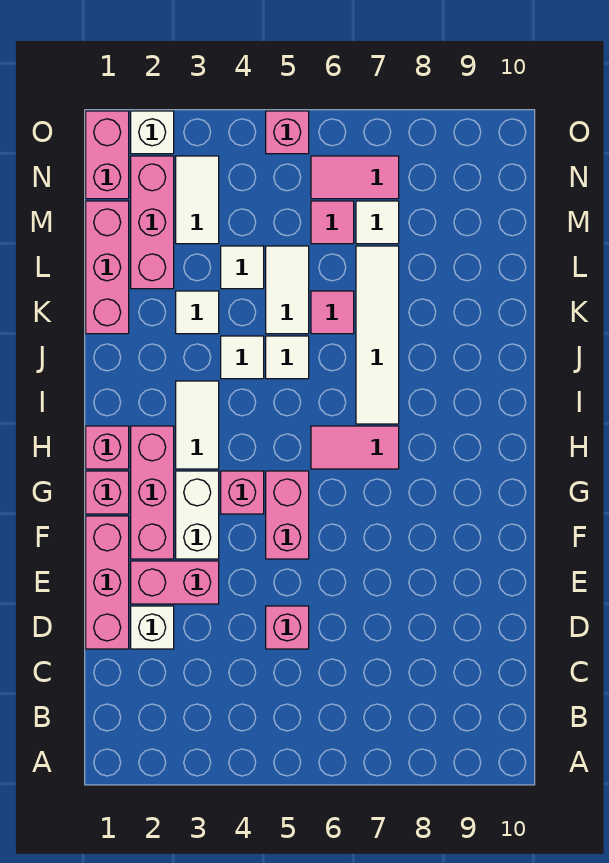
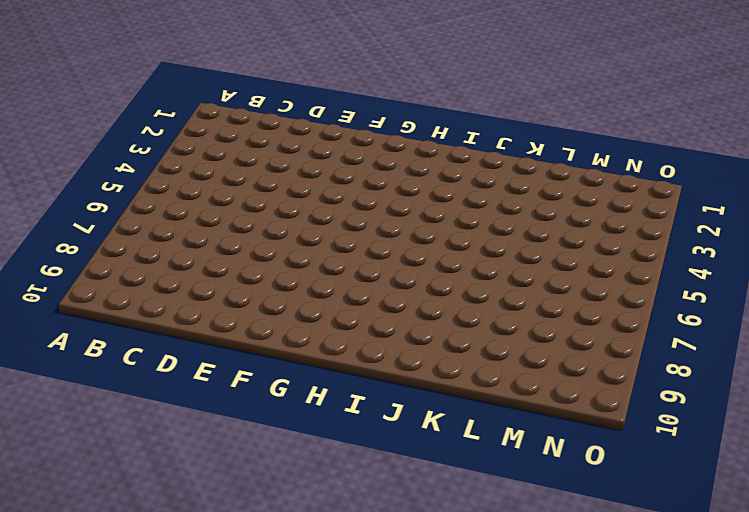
none -> pink brick D1:F1 level 1
none -> white brick D2 level 1
none -> pink brick D5 level 1

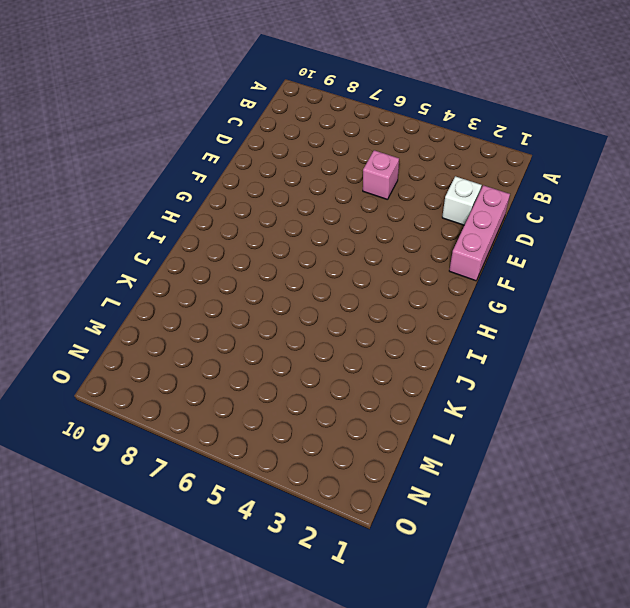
none -> pink brick E2:E3 level 1
none -> pink brick F2:H2 level 1
none -> white brick F3:G3 level 1

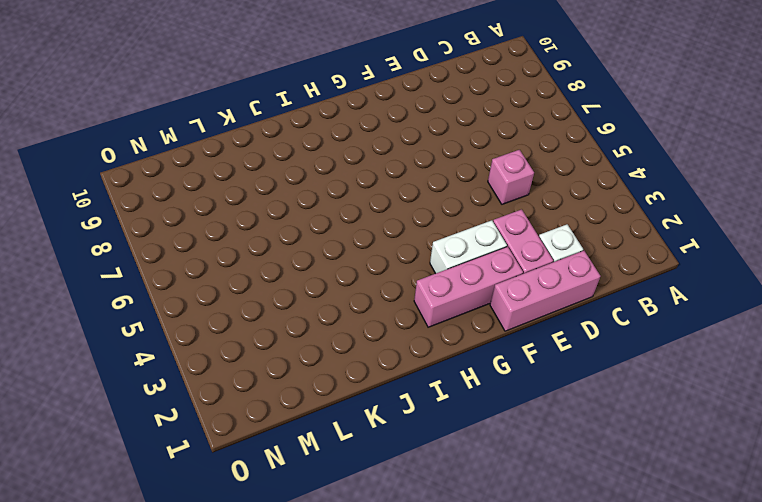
none -> pink brick F5:G5 level 1
none -> pink brick G1 level 1
none -> pink brick G4 level 1

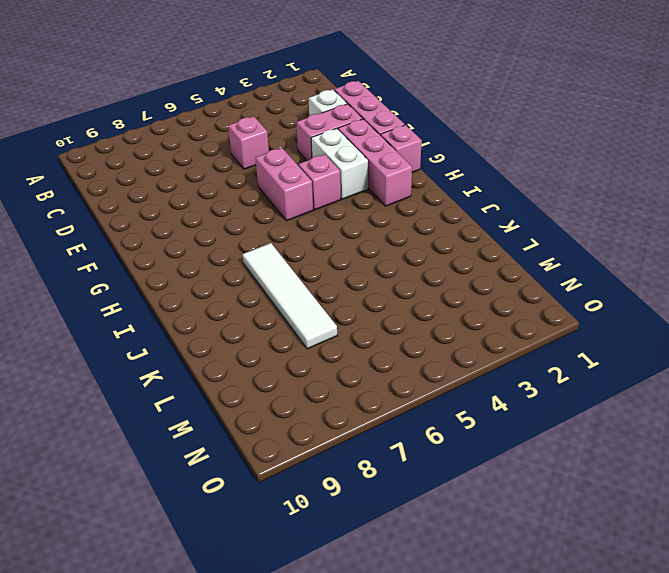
none -> pink brick H1 level 1
none -> white tile H3:I3 level 1
none -> pink tile H6:H7 level 1

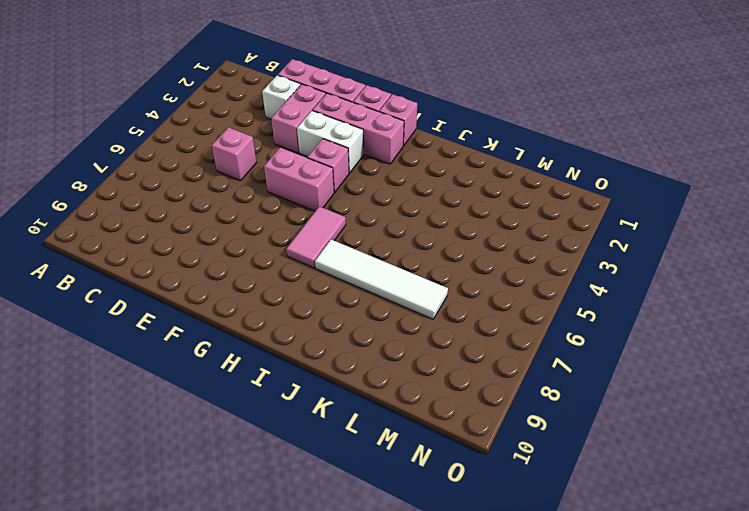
none -> white tile H3:I3 level 1
none -> white tile J4 level 1
none -> white tile J5 level 1

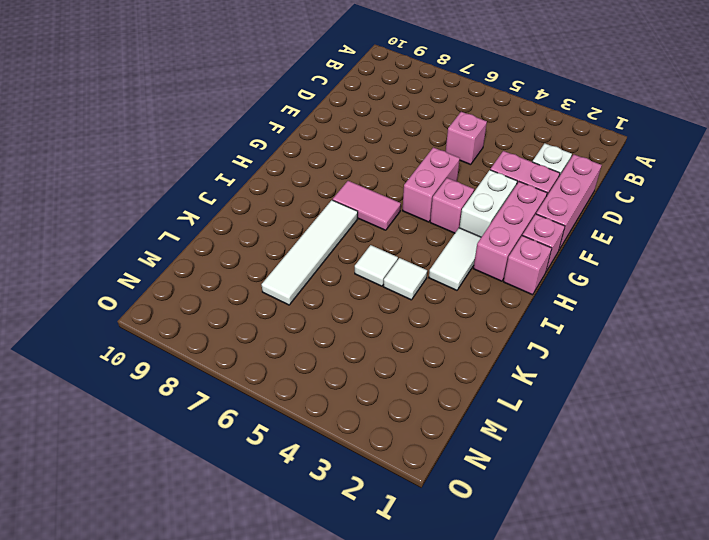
none -> pink brick K1:M1 level 1
none -> white tile K3 level 1
none -> white tile K5:L5 level 1

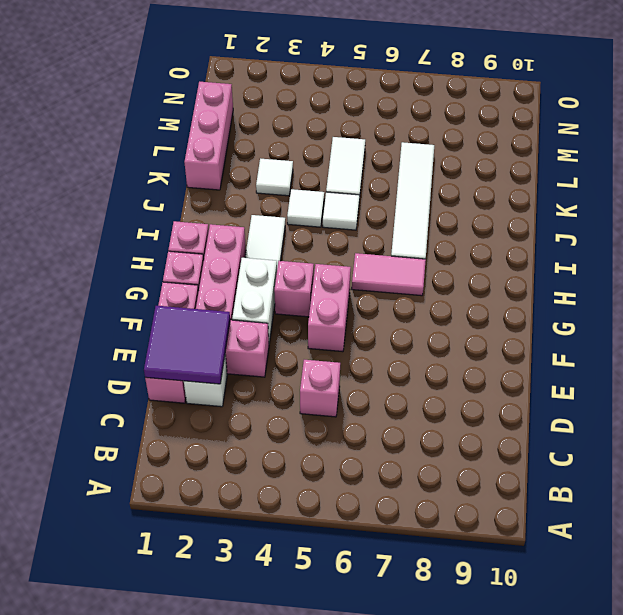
purple tile D1:E2 level 2 -> none
none -> pink tile K6 level 1
none -> pink brick L2:N2 level 1
none -> white tile L4 level 1

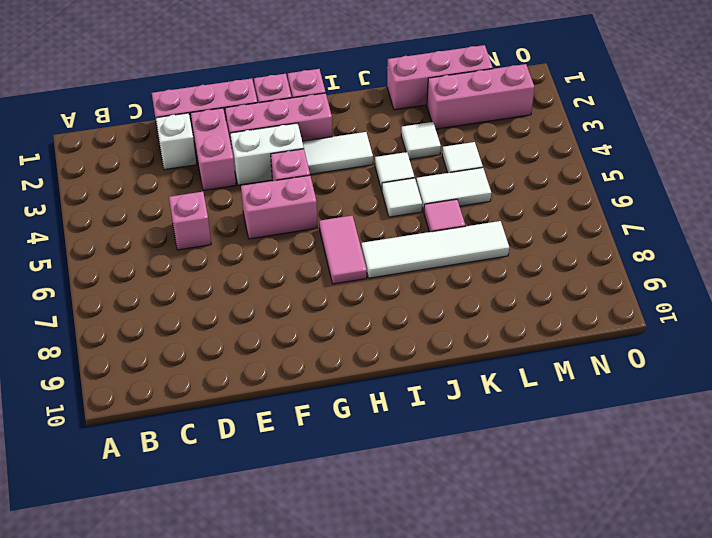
none -> white tile M3:N3 level 1
none -> pink tile M6 level 1
none -> white tile M7 level 1

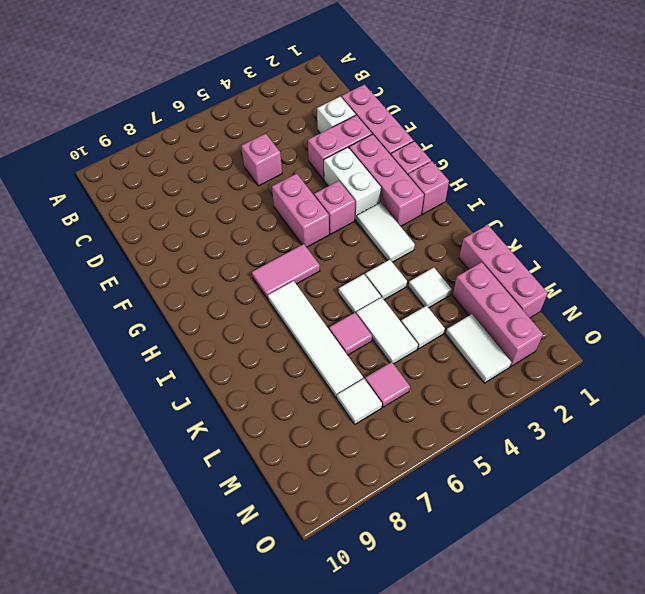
none -> pink brick N1:O1 level 1
none -> pink tile N6:N7 level 1
none -> white brick O2 level 1

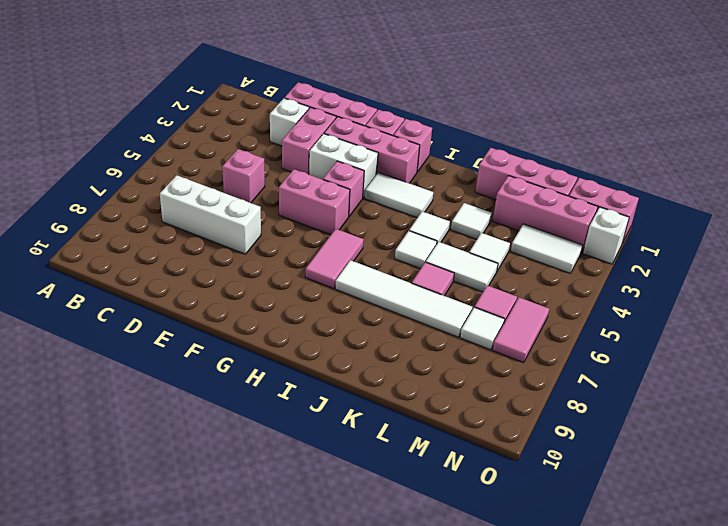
white brick C7:E7 level 1 -> none
none -> pink brick O5 level 1

